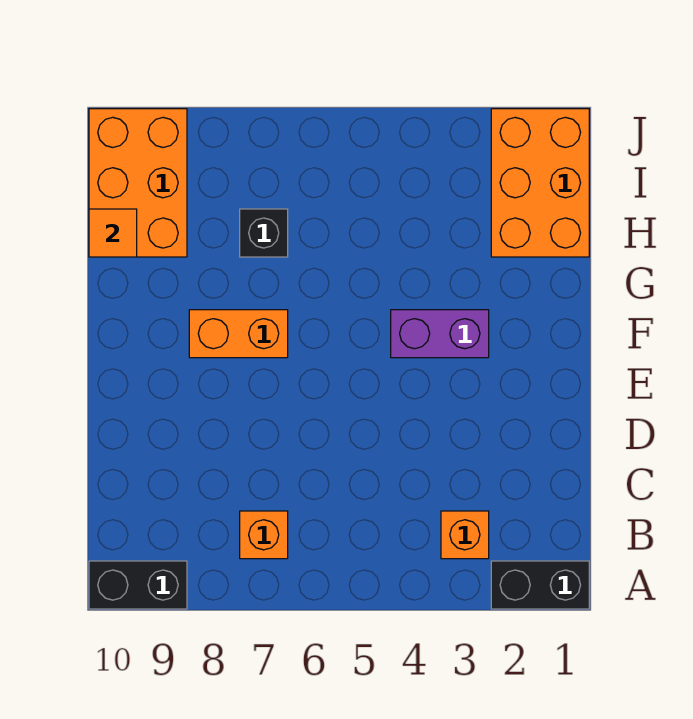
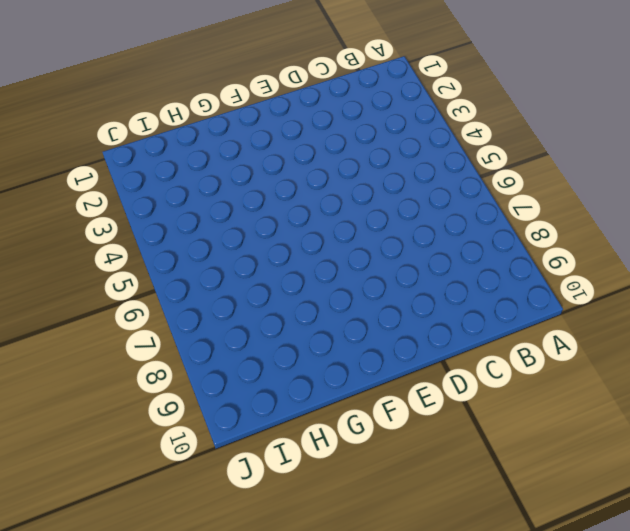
none -> black brick A1:A2 level 1
none -> black brick A9:A10 level 1

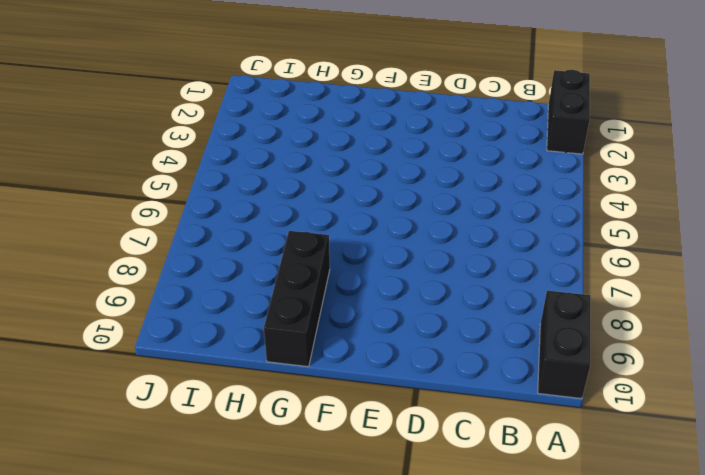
black brick G8:G10 level 1 -> none
none -> orange brick B3 level 1
none -> orange brick B7 level 1

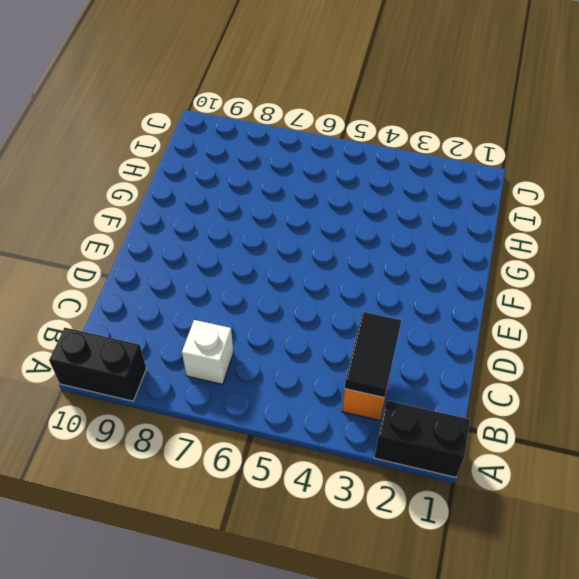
black tile B3:C3 level 2 -> none
white brick B7 level 1 -> orange brick B7 level 1
none -> purple brick F3:F4 level 1
none -> orange brick F7:F8 level 1

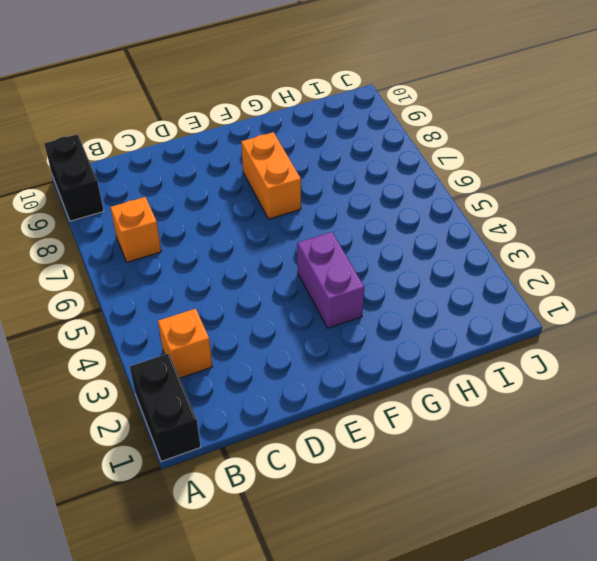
none -> orange brick H1:J2 level 1
none -> black brick H7 level 1

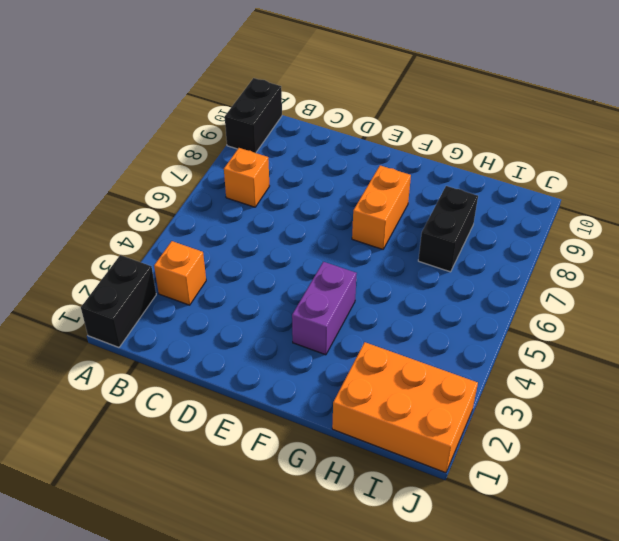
black brick H7:H8 level 1 -> black brick H7 level 1
none -> orange brick H9:J10 level 1
none -> orange tile H10 level 2

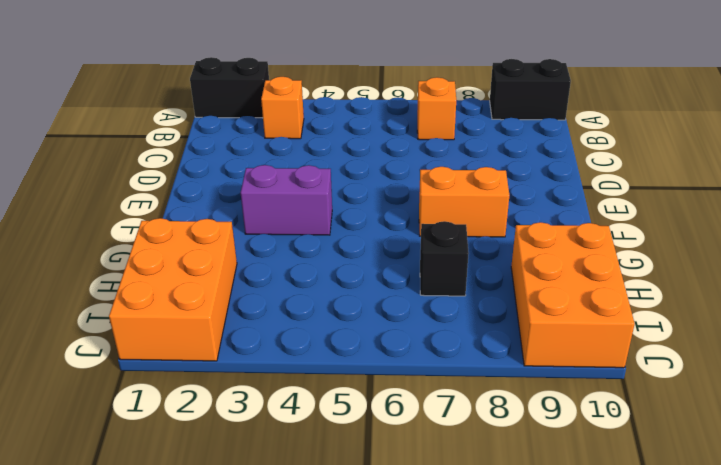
none -> orange tile H10 level 2

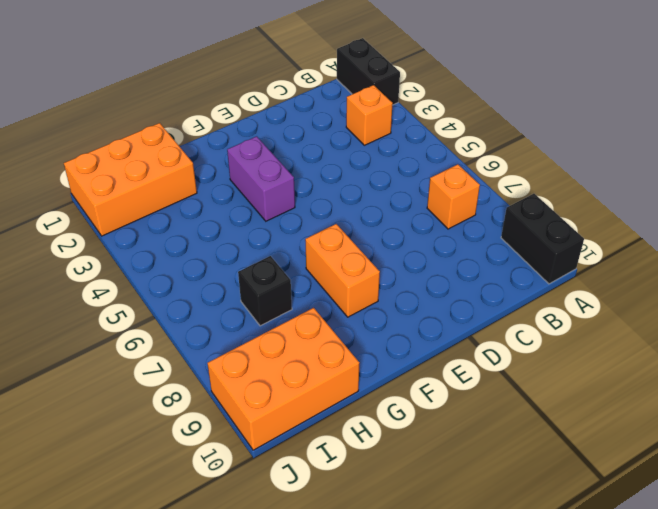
none -> orange tile H10 level 2

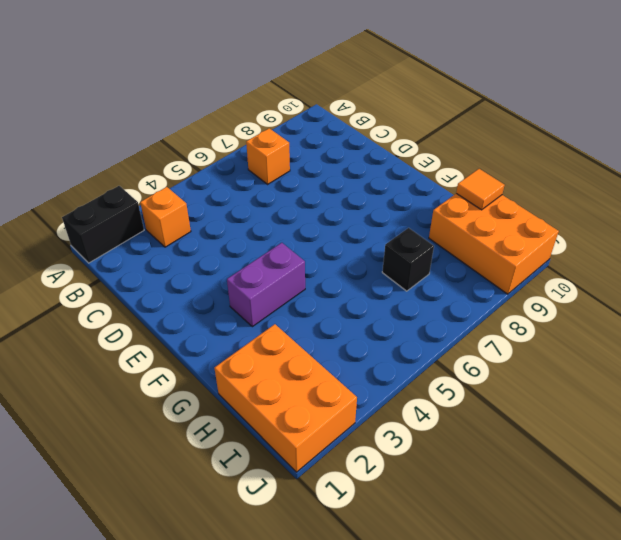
none -> black brick A9:A10 level 1
none -> orange brick F7:F8 level 1

